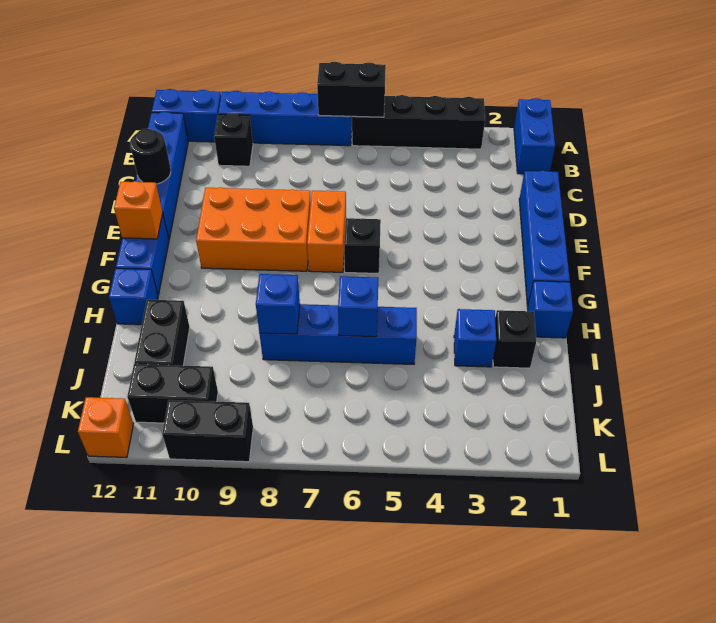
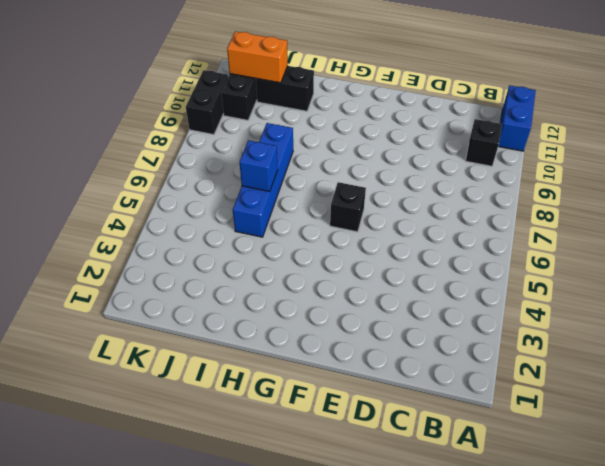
orange brick J11:K11 level 2 -> orange brick E7:F7 level 1
none -> blue brick A1:B1 level 1
none -> black brick A3:A6 level 1
none -> blue brick A7:A10 level 1

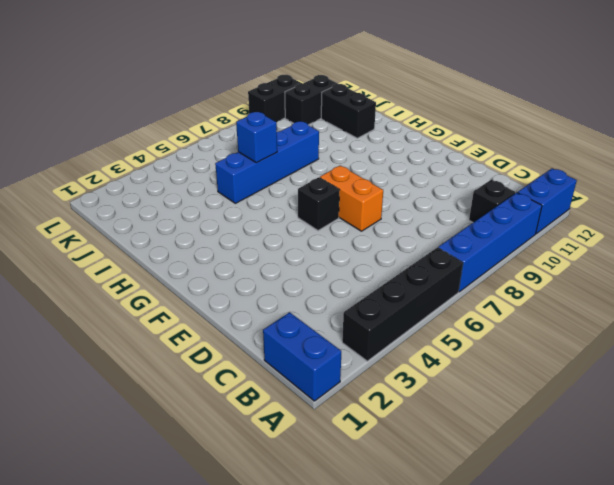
none -> blue brick B12:E12 level 1
none -> blue brick D1:G1 level 1
none -> orange brick E8:F10 level 1

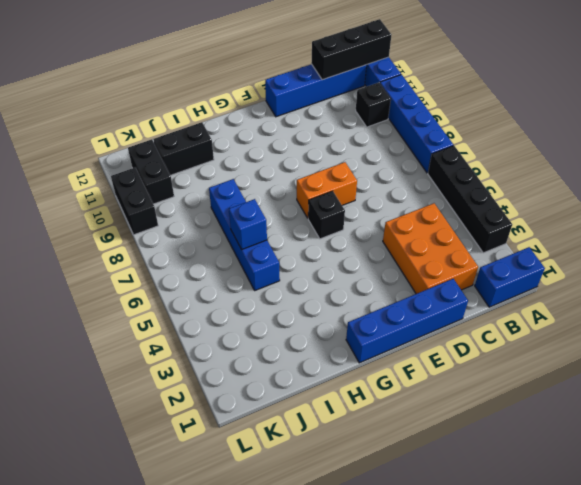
black brick A12:C12 level 2 -> none
orange brick C2:D4 level 1 -> orange brick E8:F10 level 1
none -> blue brick F12:G12 level 1
none -> blue brick H1 level 1
none -> blue brick H12 level 1

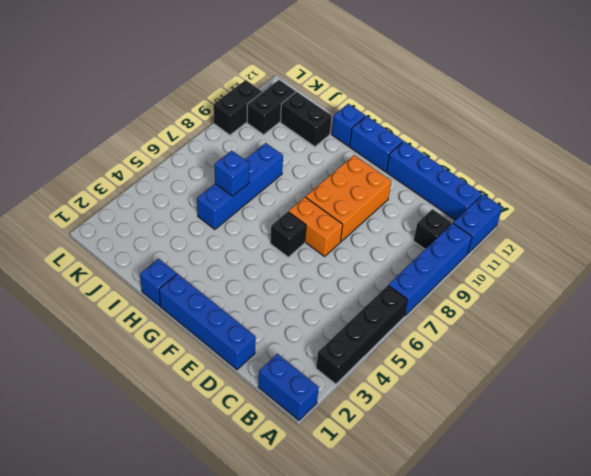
none -> black brick I2 level 1
none -> blue brick I3 level 1
none -> orange brick L12 level 1

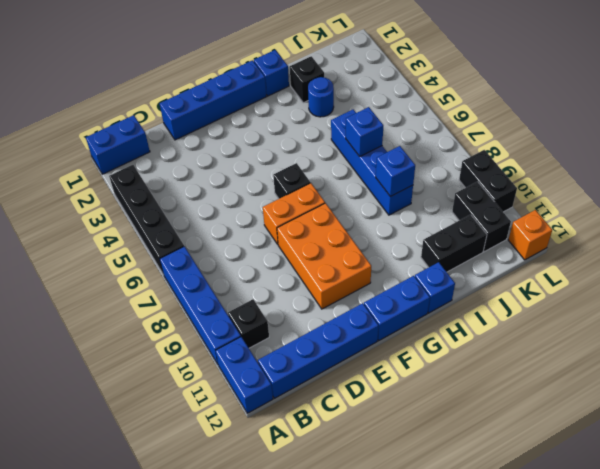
blue round brick I3 level 1 -> blue brick I3 level 1
none -> black brick A6:A7 level 2
none -> black round brick D12 level 2
none -> orange brick F12 level 2

